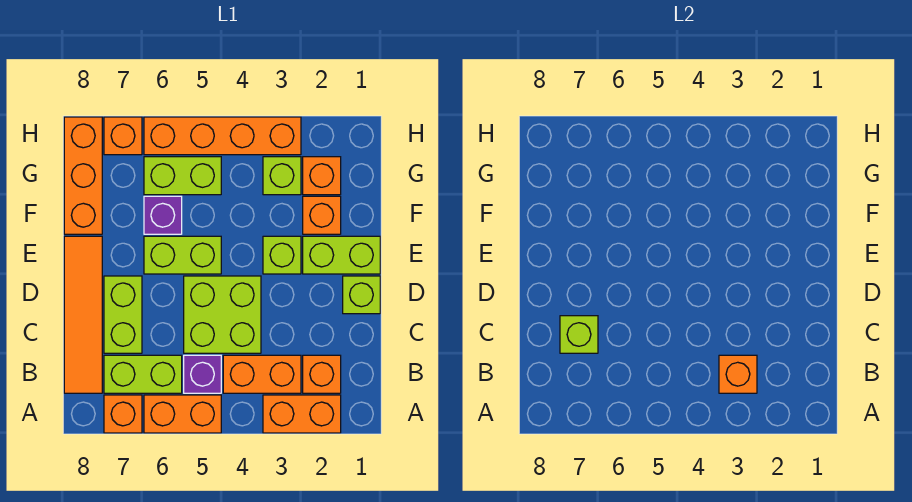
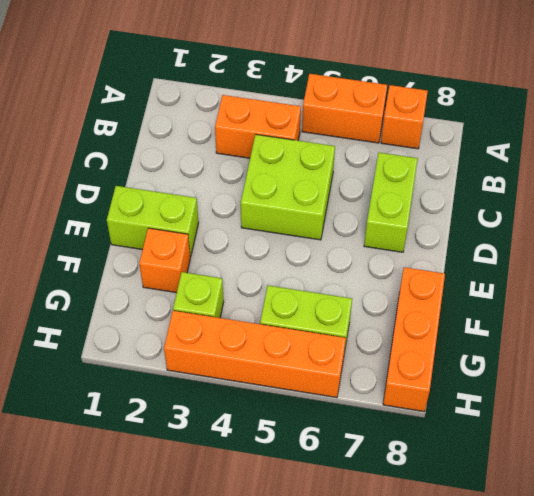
none -> orange brick A2:A3 level 1
none -> orange brick B2 level 1
none -> purple brick B5 level 1

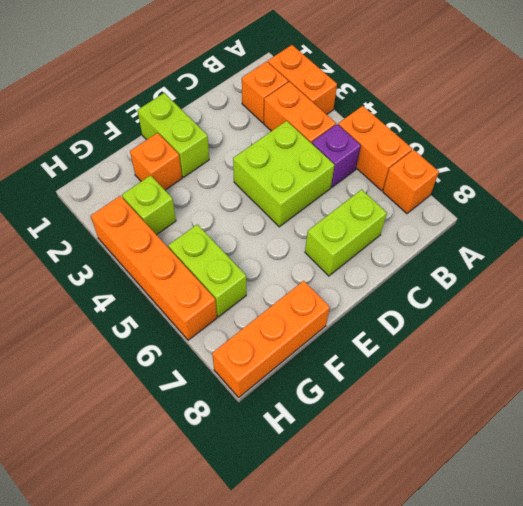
none -> lime brick B6:B7 level 1
none -> orange tile B8:E8 level 1
none -> lime brick D1 level 1

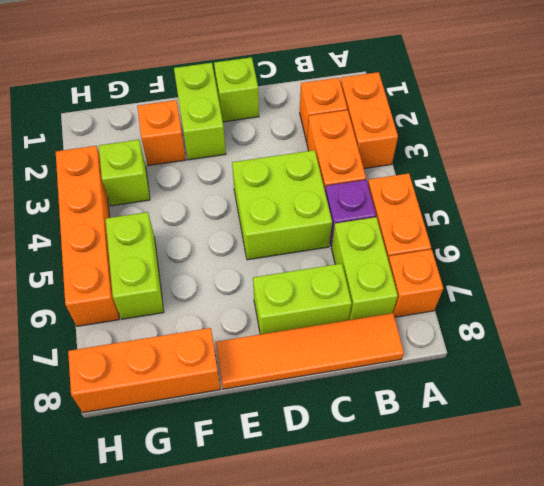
none -> lime brick E3 level 1
none -> lime brick E5:E6 level 1
none -> purple brick F6 level 1

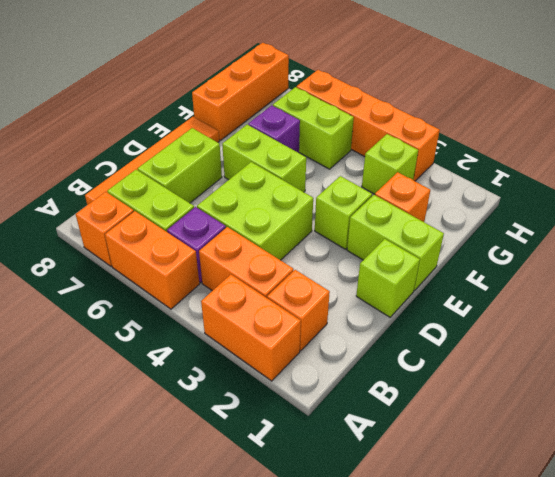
none -> orange brick G2 level 1
none -> orange brick H7 level 1
none -> orange brick B3 level 2

